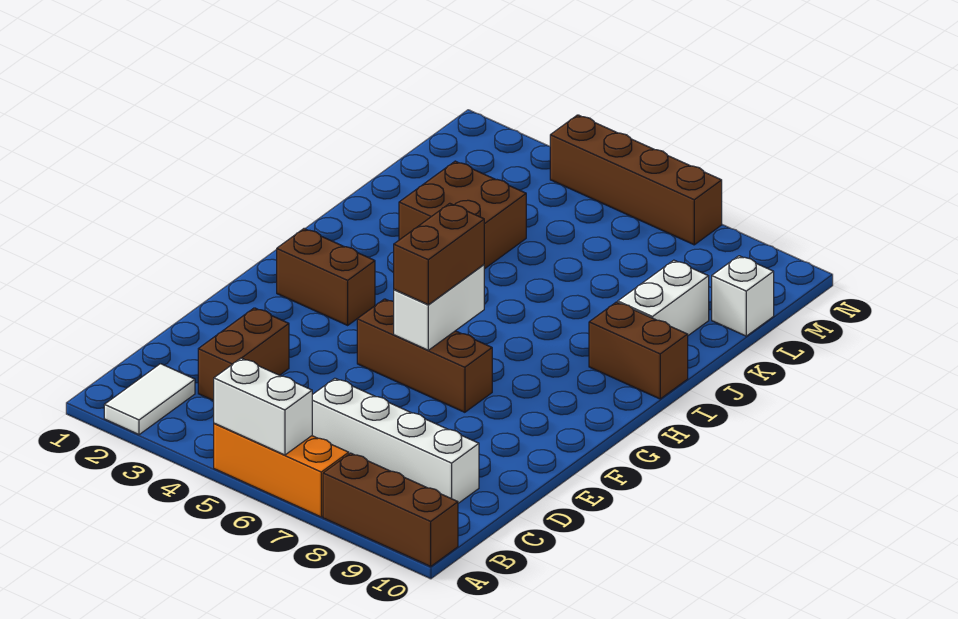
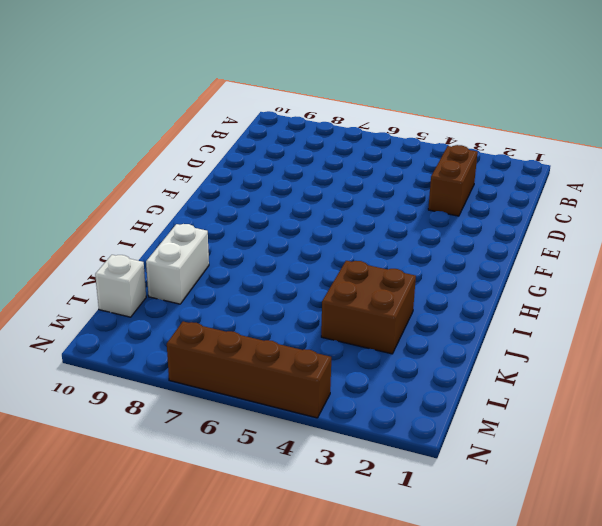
none -> white tile A2:B2 level 1
none -> orange brick A5:A7 level 1
none -> brown brick A8:A10 level 1

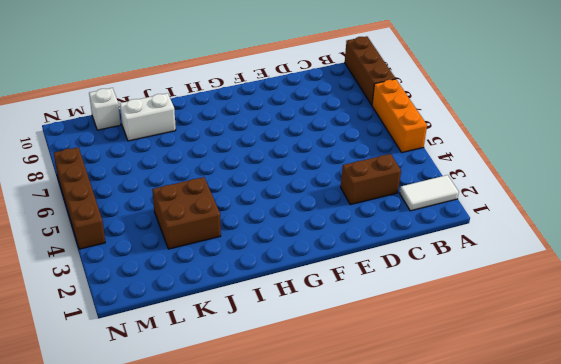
none -> white brick C6:C9 level 1
none -> brown brick F5:F7 level 1
none -> brown brick G2:G3 level 1

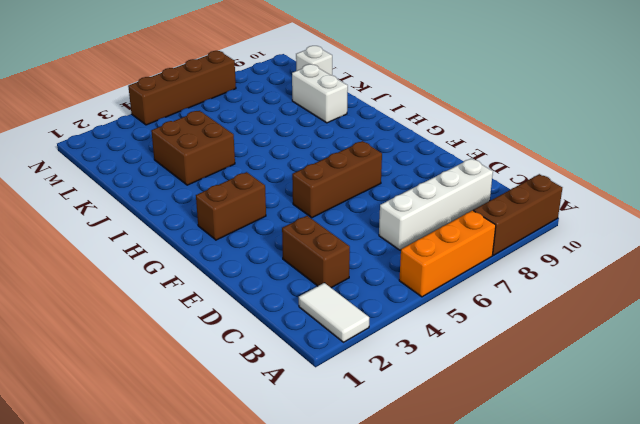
none -> brown brick I9:I10 level 1
none -> white brick A5:A6 level 2
none -> white brick F6:G6 level 2

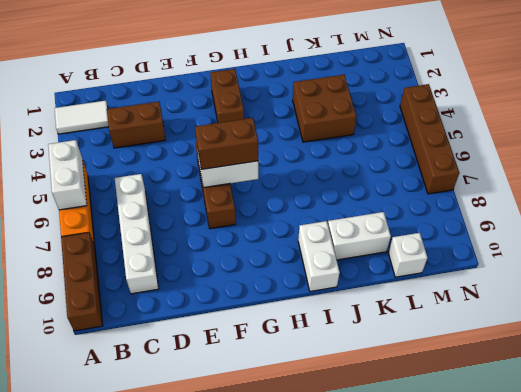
white brick I9:I10 level 1 -> brown brick I9:I10 level 1

